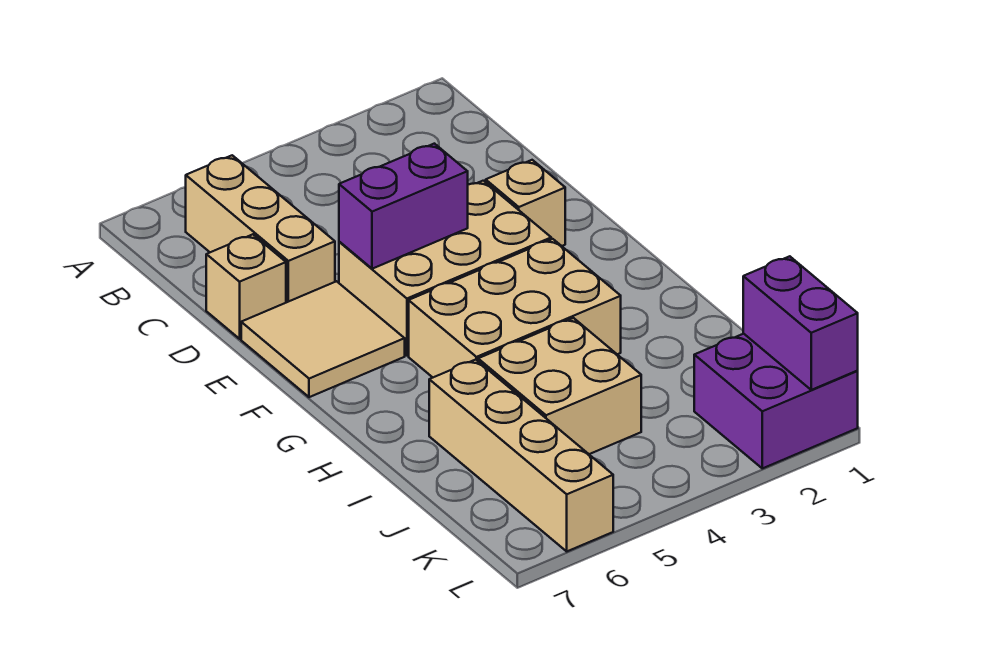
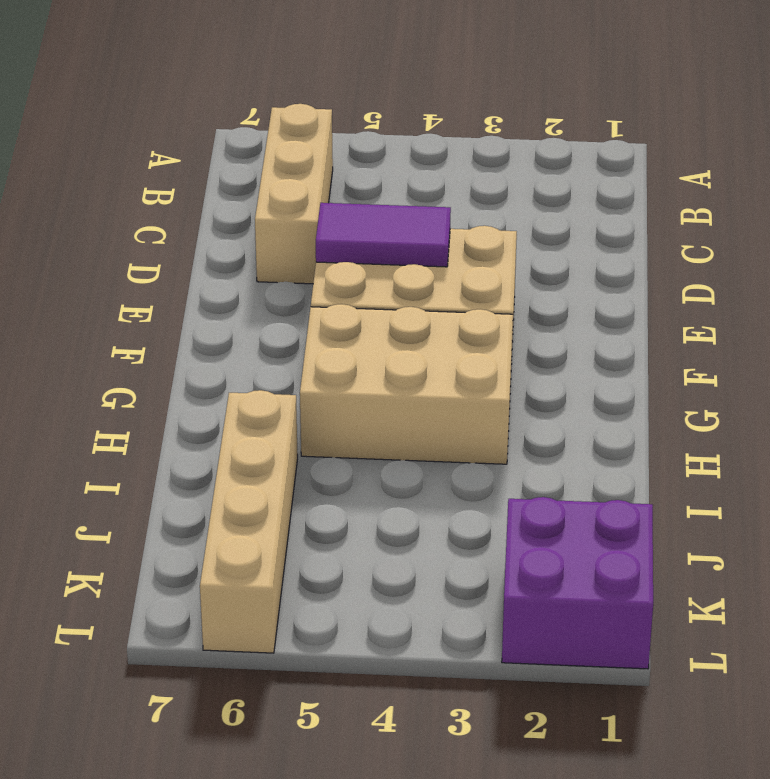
purple tile E4:E5 level 2 -> purple brick E4:E5 level 2
none -> tan brick D7 level 1
none -> tan brick E2 level 1

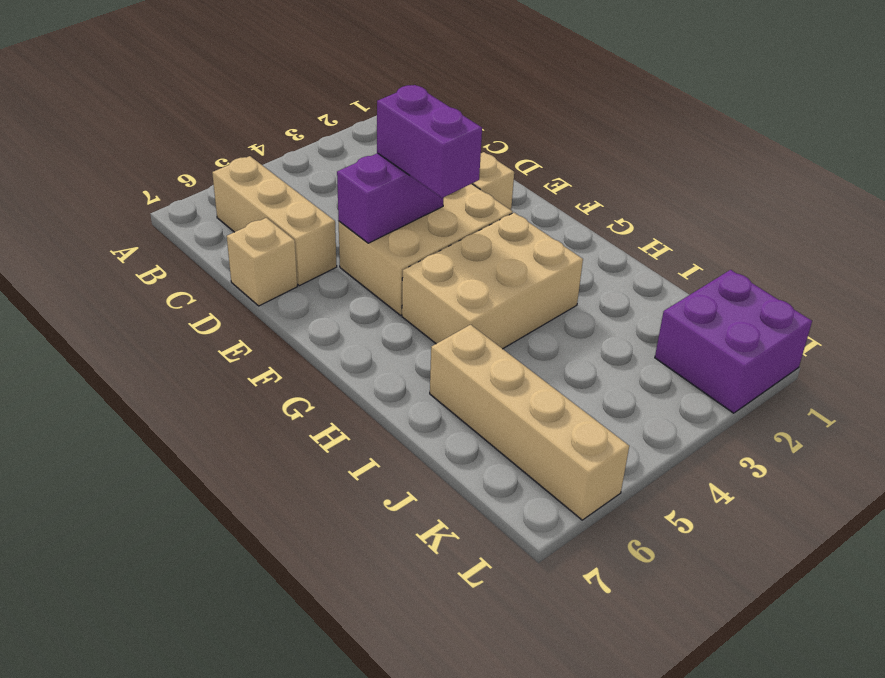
purple brick E4:F4 level 3 -> purple brick K1:L1 level 2
none -> tan tile E6:F7 level 1
none -> tan brick I4:J5 level 1

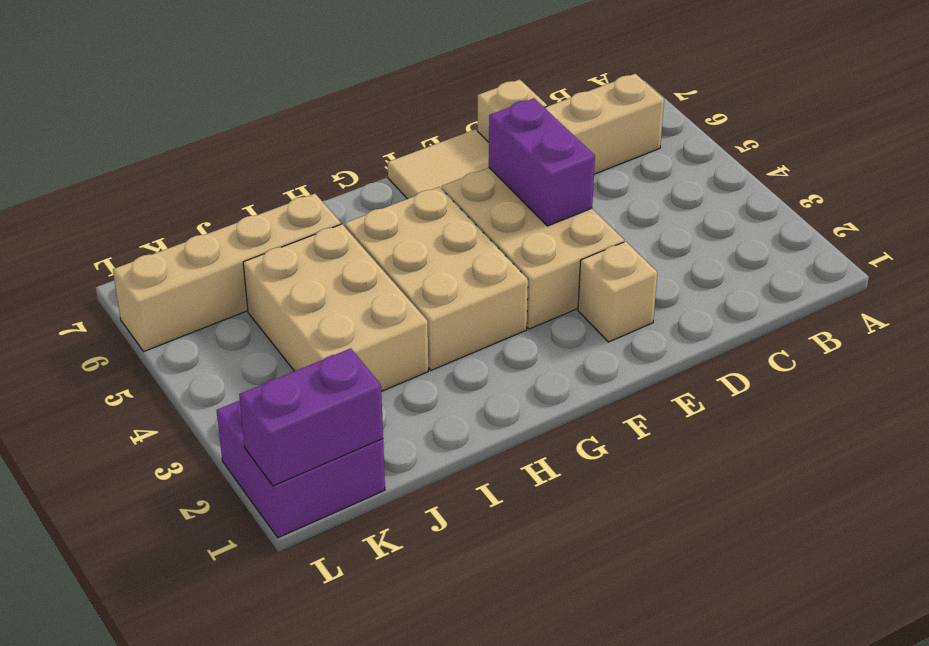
tan brick I3:J5 level 1 -> tan brick I4:J5 level 1

